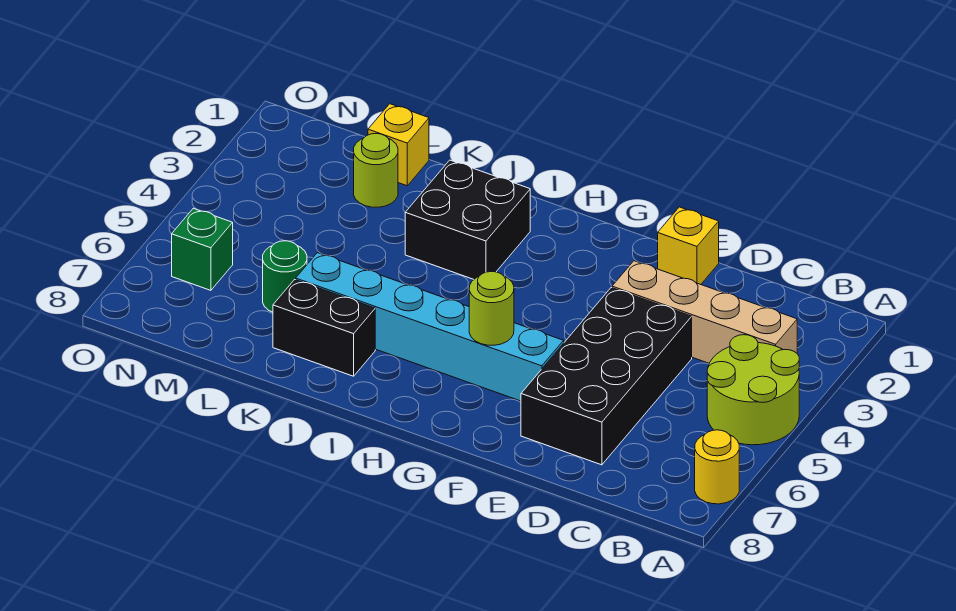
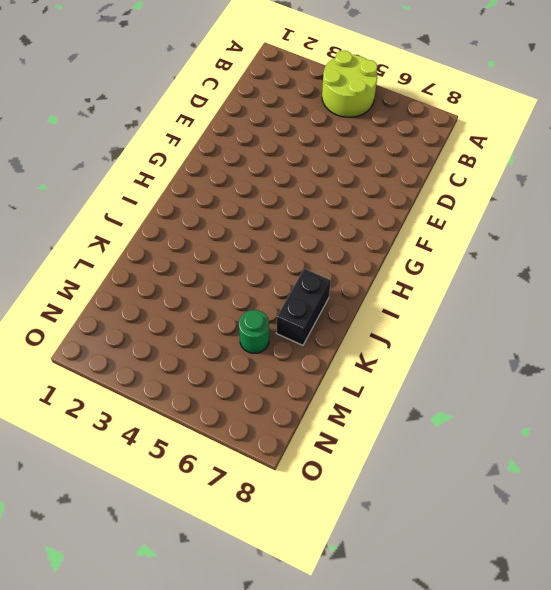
none -> yellow round brick A7 level 1
none -> tan brick B3:E3 level 1
none -> black brick D4:E7 level 1

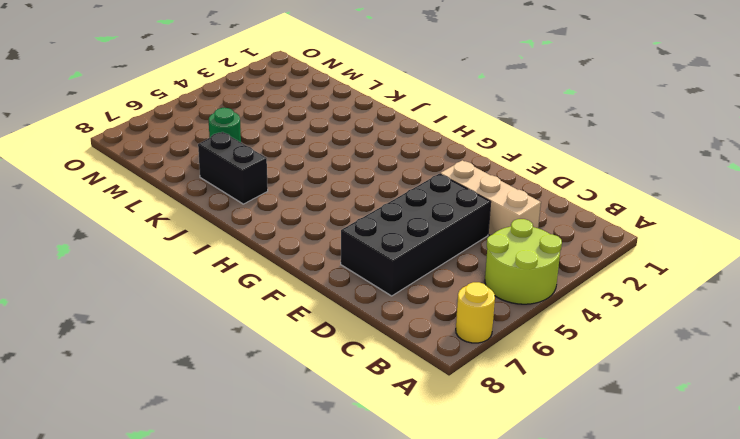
tan brick C3:E3 level 1 -> tan brick B3:E3 level 1
none -> yellow brick E1 level 1
none -> cyan brick F6:K6 level 1
none -> black brick I2:J3 level 1

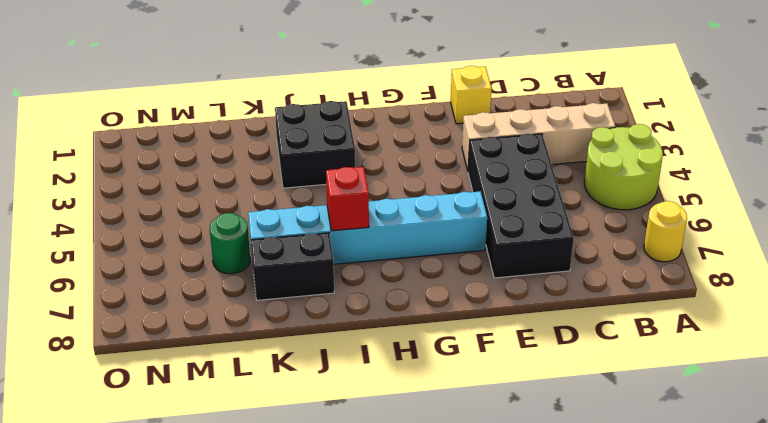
red brick I6 level 2 -> none
none -> yellow brick L1 level 1
none -> lime round brick L2 level 1
none -> green brick N6 level 1

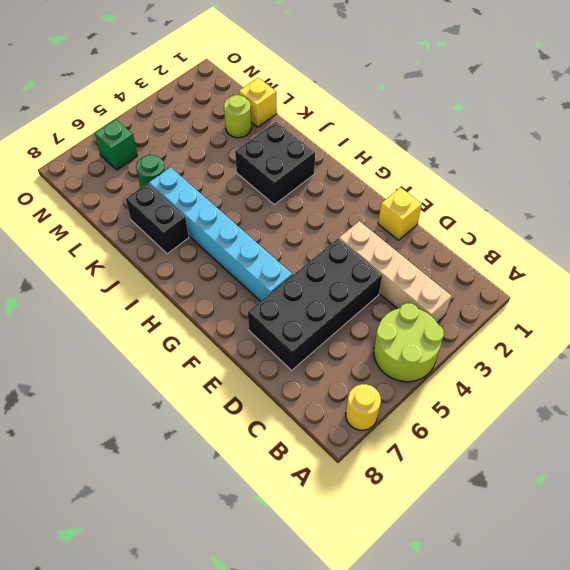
none -> lime round brick G6 level 2

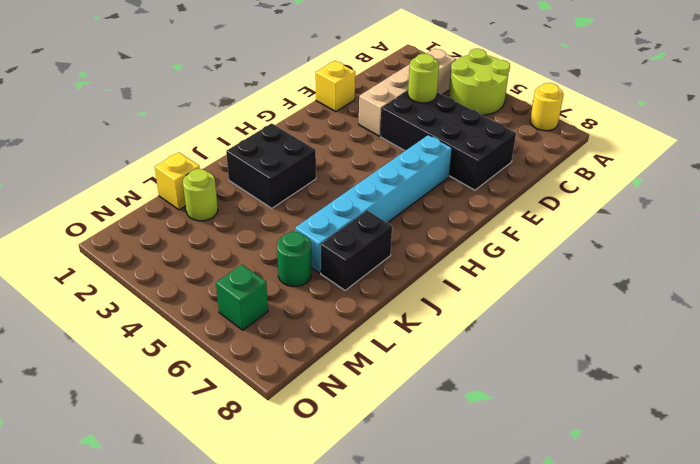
lime round brick D4 level 2 -> lime round brick G6 level 2

